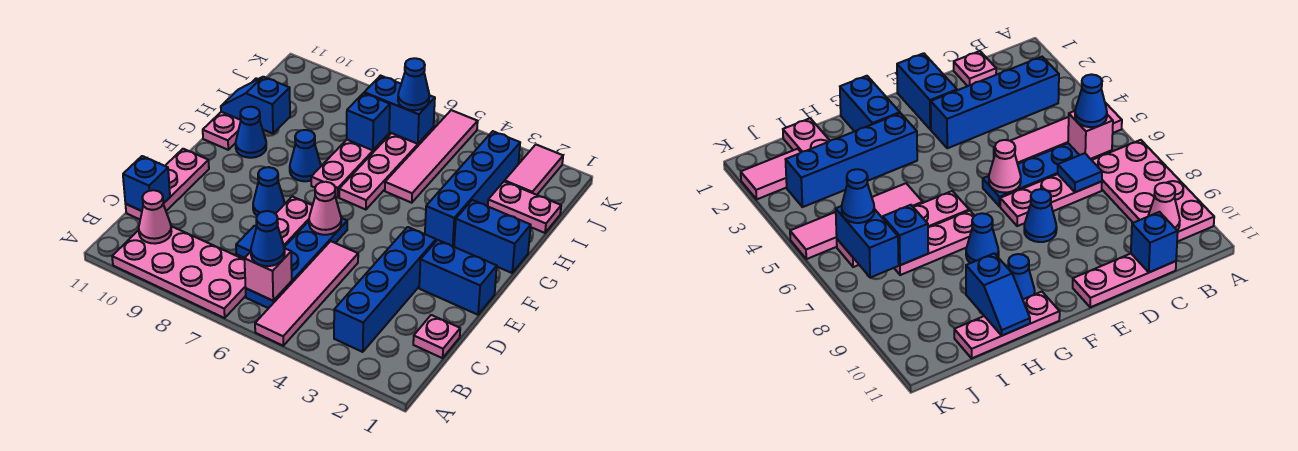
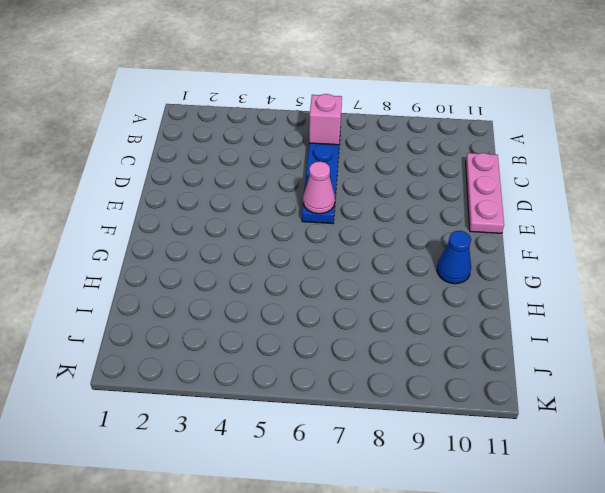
none -> pink tile A5:D5 level 1
none -> pink plate A7:B10 level 1
none -> blue brick B3:E3 level 1

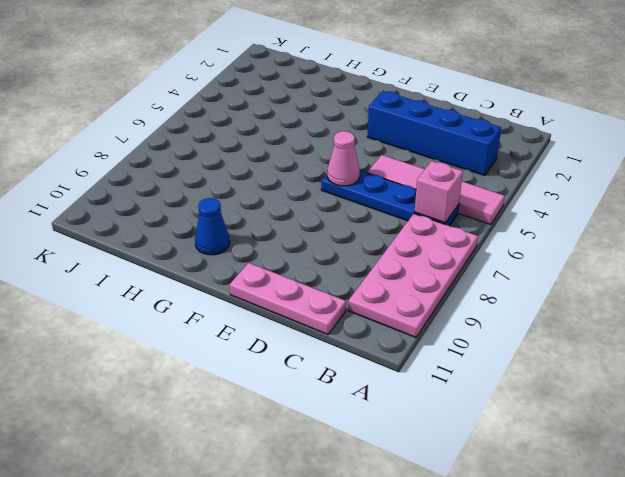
none -> pink plate C1 level 1
none -> pink plate C7:E7 level 1
none -> blue brick E1:E2 level 1

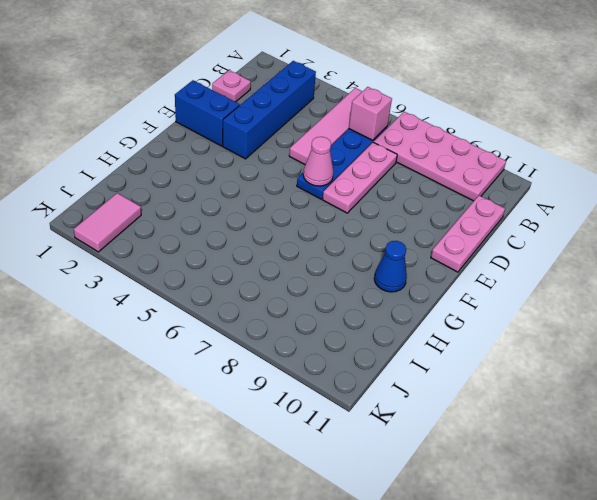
none -> blue cone E8 level 1
none -> blue brick G1:G2 level 1
none -> blue brick G3:J3 level 1

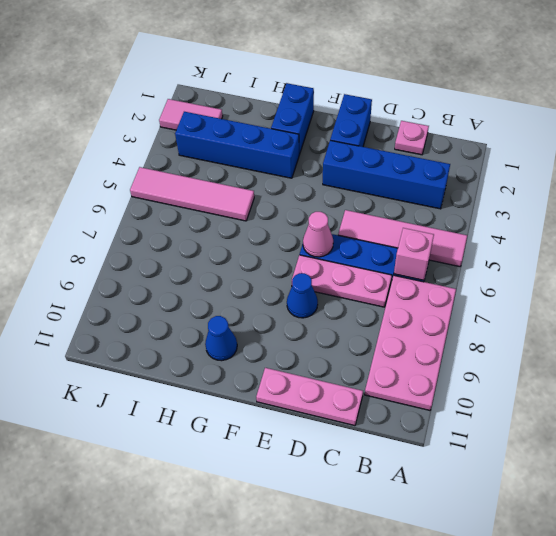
none -> pink plate G6:J6 level 1
none -> pink plate G7:I7 level 1
none -> blue cone G8 level 1

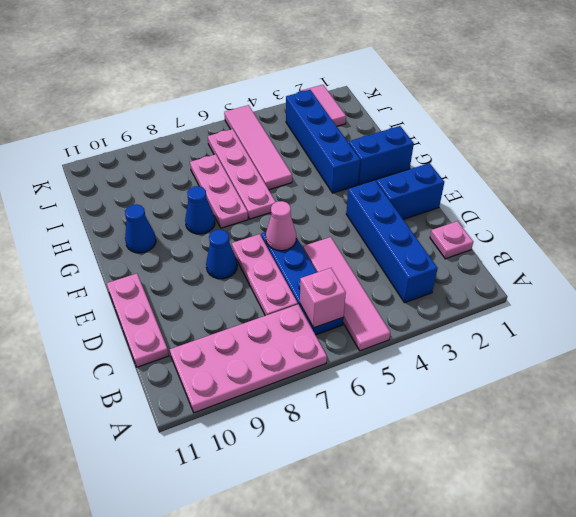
none -> pink plate G11:I11 level 1
none -> pink plate I1:I2 level 1
none -> pink cone B10 level 2

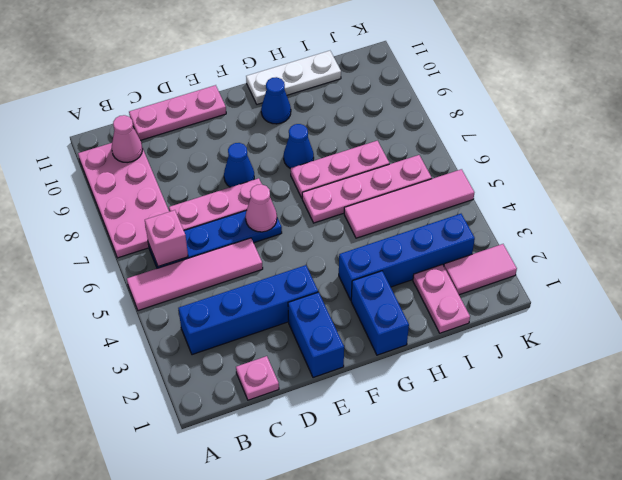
white plate G11:I11 level 1 -> pink plate G11:I11 level 1
none -> blue tile C7 level 2
none -> blue brick C11 level 2
none -> blue slope H10:H11 level 2 top 10

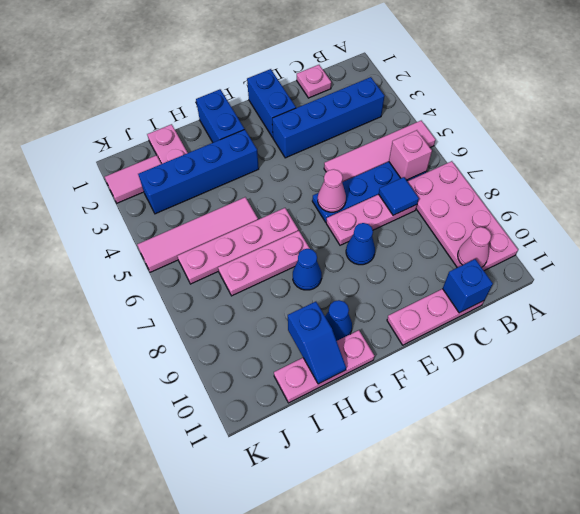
none -> blue brick I7 level 2
none -> blue brick J6:J7 level 2
none -> blue cone B6 level 3

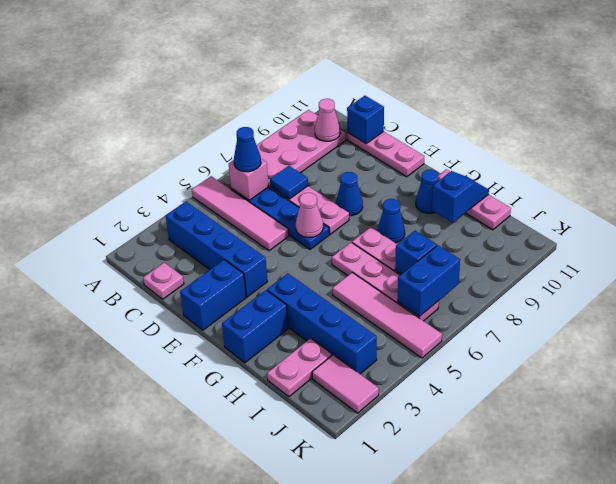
none -> blue cone J6 level 3

